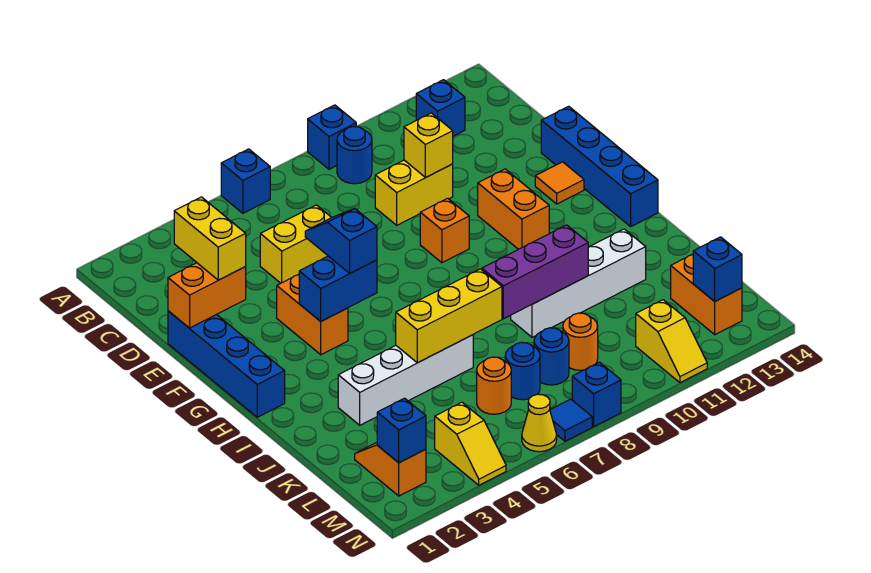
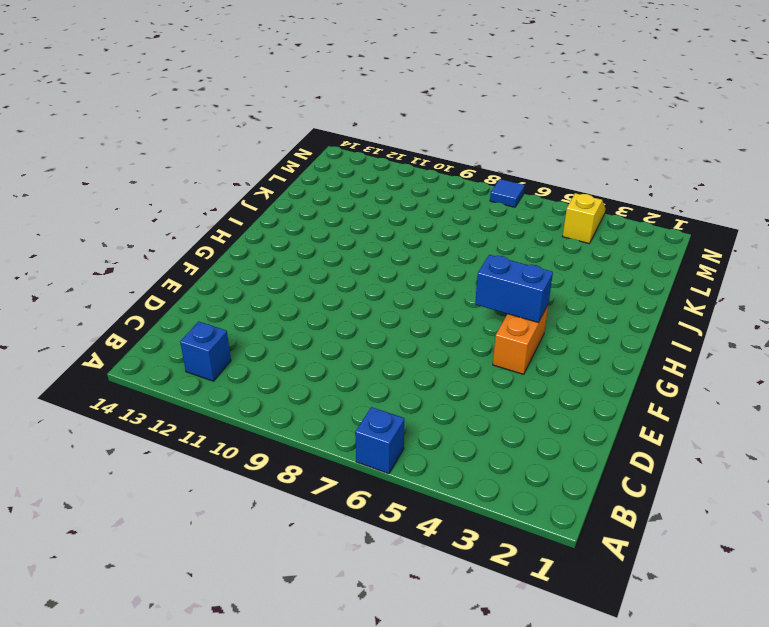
none -> blue brick A9 level 1
none -> blue round brick B9 level 1
none -> yellow brick D5:D6 level 1
none -> yellow brick D9:D10 level 1

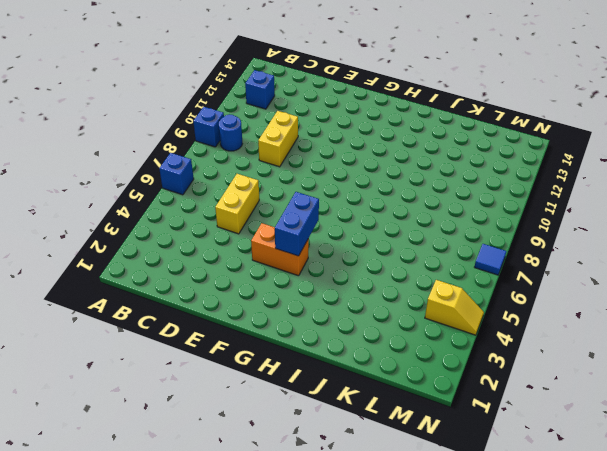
none -> blue brick E1:H1 level 1
none -> blue brick E14:H14 level 1
none -> orange brick F9 level 1
none -> orange brick F11:G11 level 1

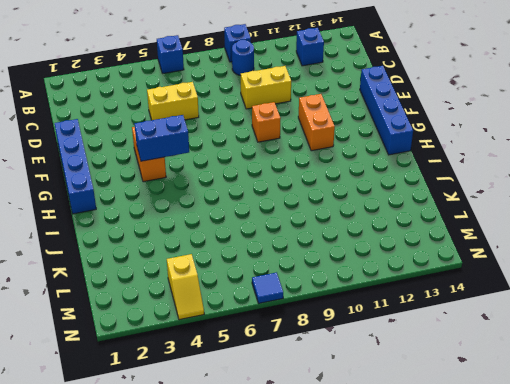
none -> orange tile F13 level 1
none -> white brick J3:J6 level 1
none -> white brick J9:J12 level 1
none -> orange slope L2:M2 level 1 top M

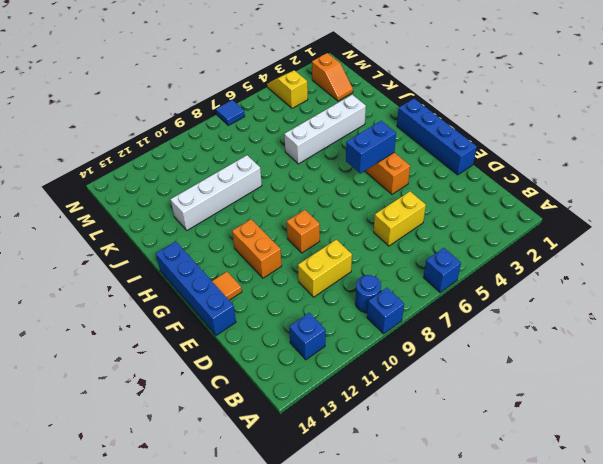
none -> orange round brick L6 level 1
none -> blue round brick L7 level 1
none -> blue round brick L8 level 1
none -> orange round brick L9 level 1

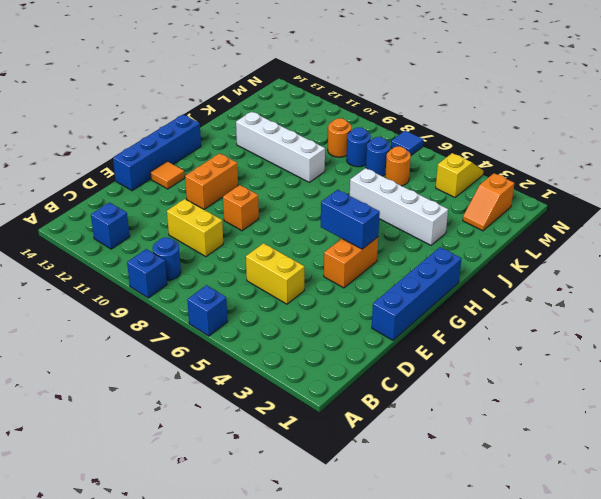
none -> orange brick L13:M13 level 1
none -> yellow slope M11:N11 level 1 top M
none -> yellow cone N6 level 1
none -> blue brick N8 level 1

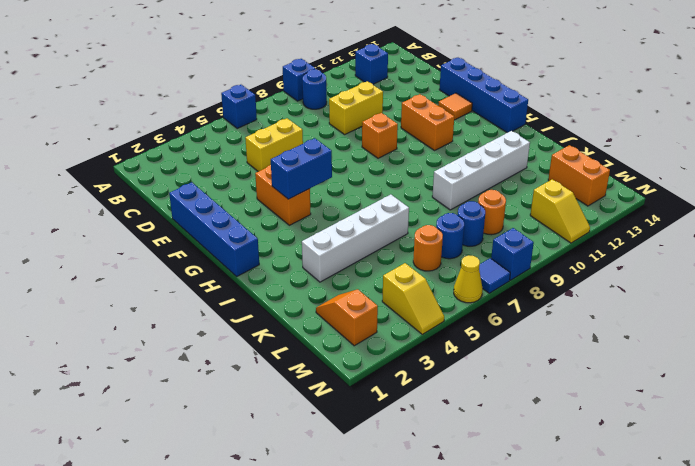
none -> yellow brick D10 level 2
none -> orange brick E1:E2 level 2
none -> yellow brick J5:J7 level 2
none -> purple brick J8:J10 level 2

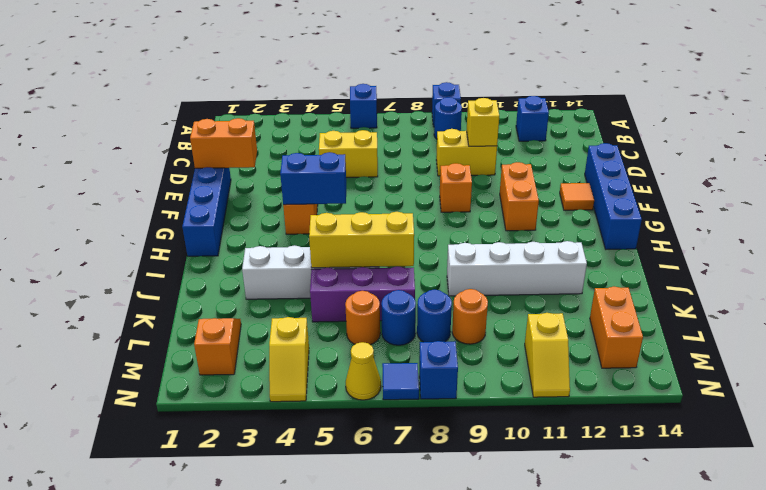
purple brick K5:K7 level 1 -> purple brick J8:J10 level 2
none -> blue brick M2 level 2
none -> blue brick M13 level 2
none -> yellow brick D2:E2 level 3
none -> blue slope F5:G5 level 3 top G

